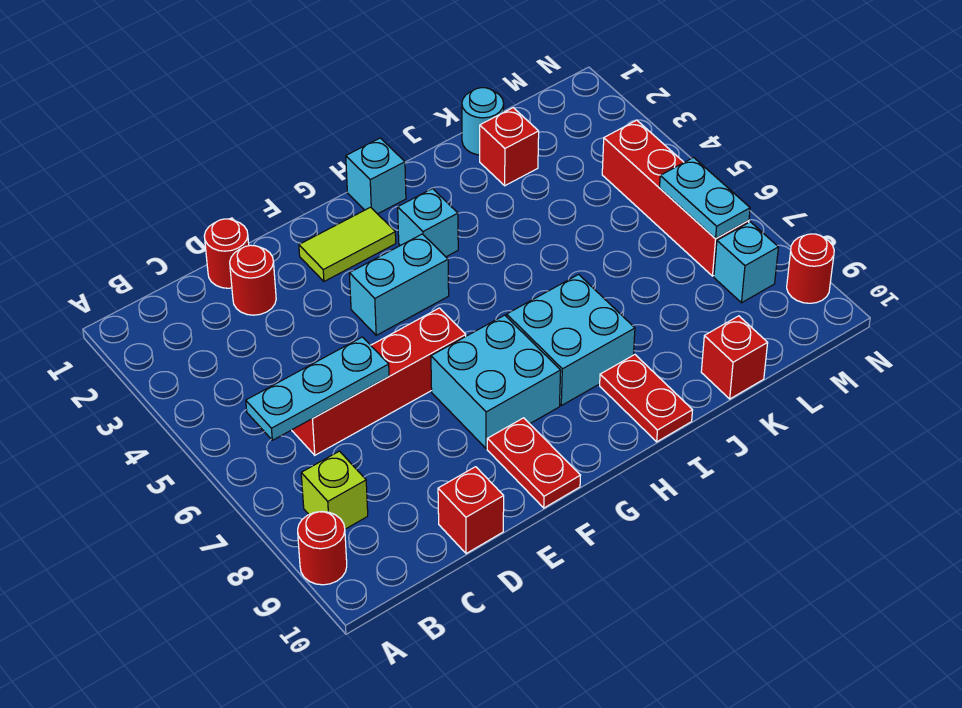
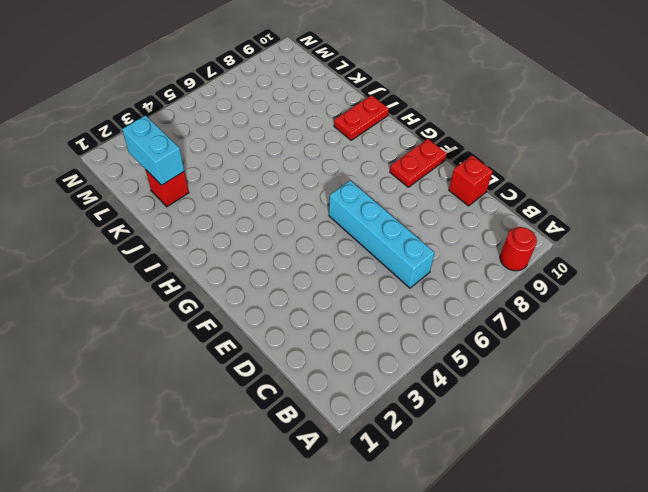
cyan brick C6:F6 level 1 -> red brick C6:F6 level 1
cyan brick K2:L2 level 2 -> cyan brick F4:G4 level 1
none -> lime brick B8 level 1
none -> red round brick D1 level 1
none -> red round brick D2 level 1

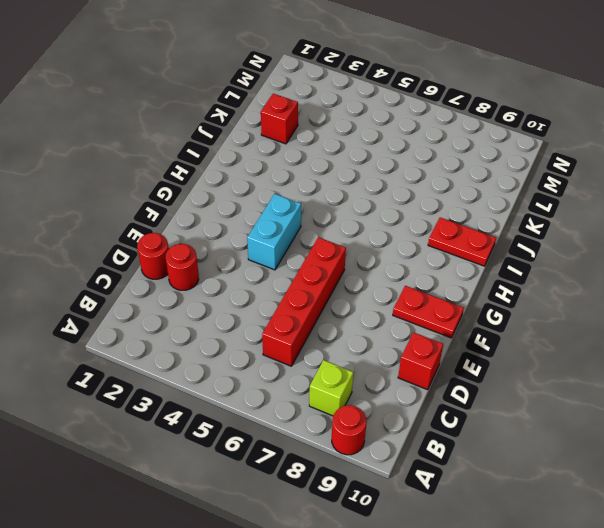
none -> lime tile F2:G2 level 1
none -> cyan brick F7:G8 level 1
none -> cyan brick H1 level 1

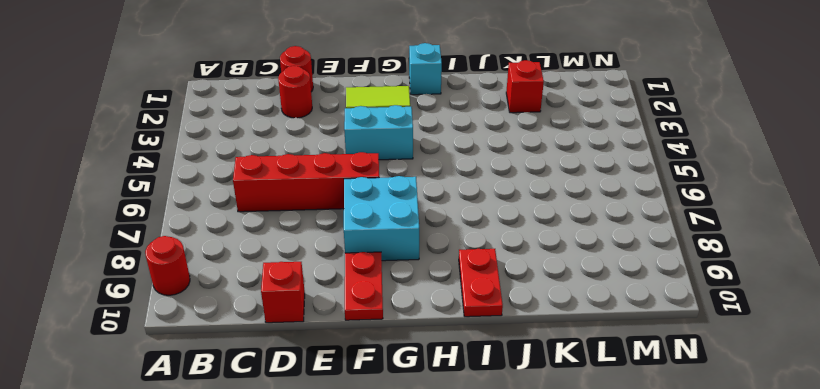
none -> lime brick B8 level 1
none -> cyan brick H3 level 1
none -> cyan brick H7:I8 level 1

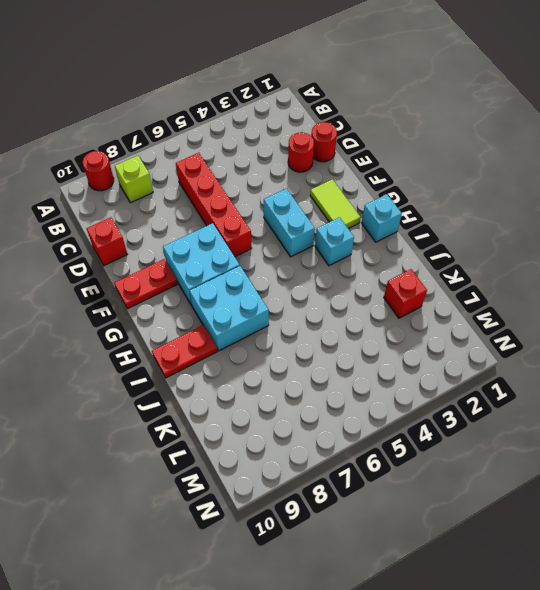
none -> cyan round brick K1 level 1
none -> red brick K10 level 1
none -> red brick M4:M7 level 1

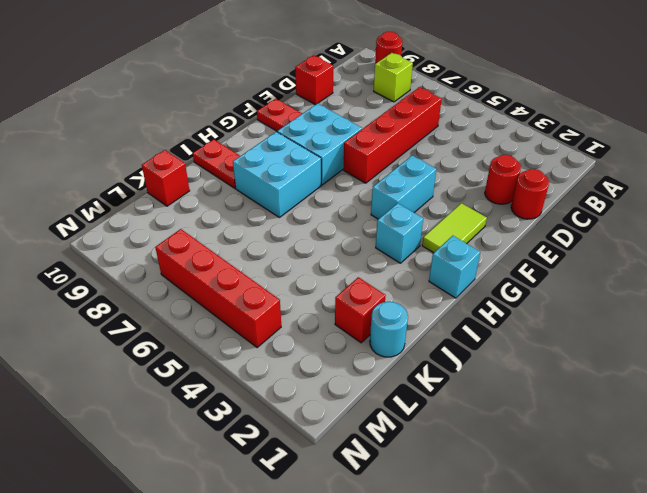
none -> cyan brick M8 level 1
none -> red round brick N9 level 1
none -> cyan plate B6:D6 level 2

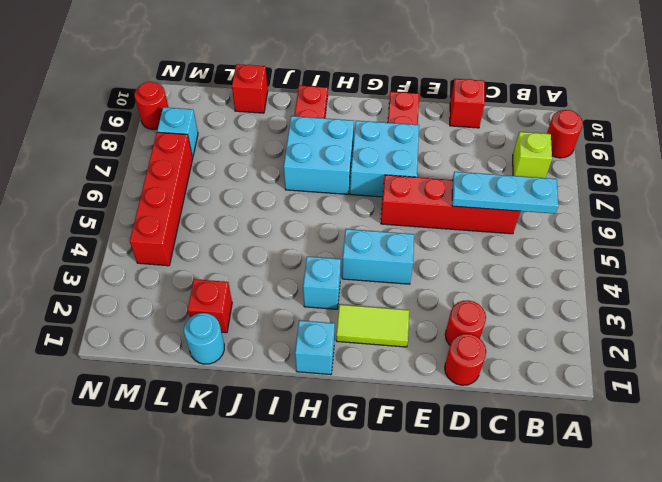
none -> cyan plate M6:M7 level 2

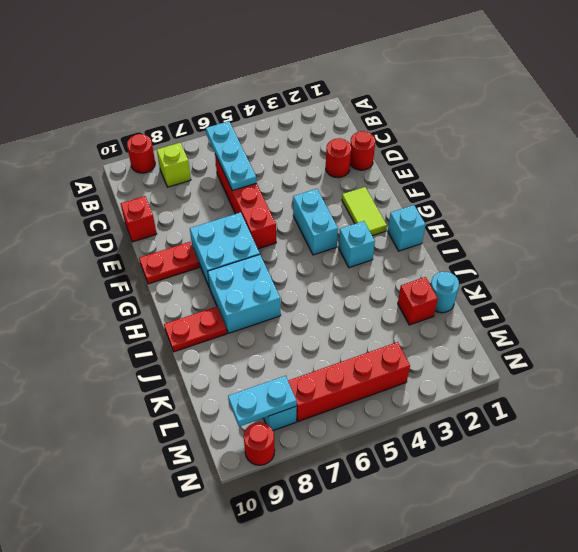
cyan plate M8:M9 level 2 -> cyan plate M6:M7 level 2
none -> red brick K10 level 1

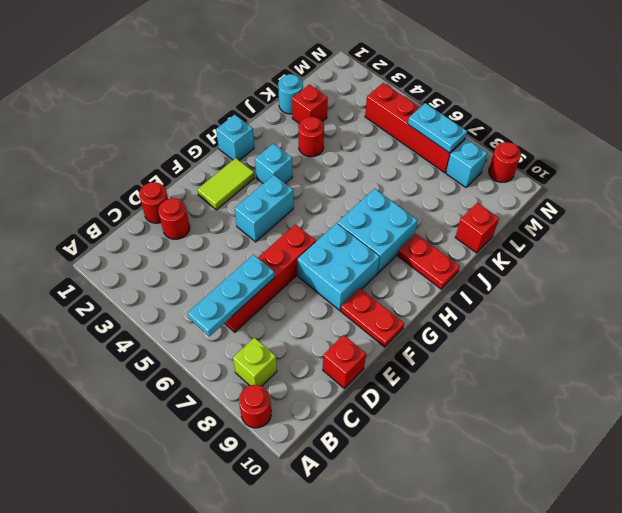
red round brick J3 level 1 -> none

